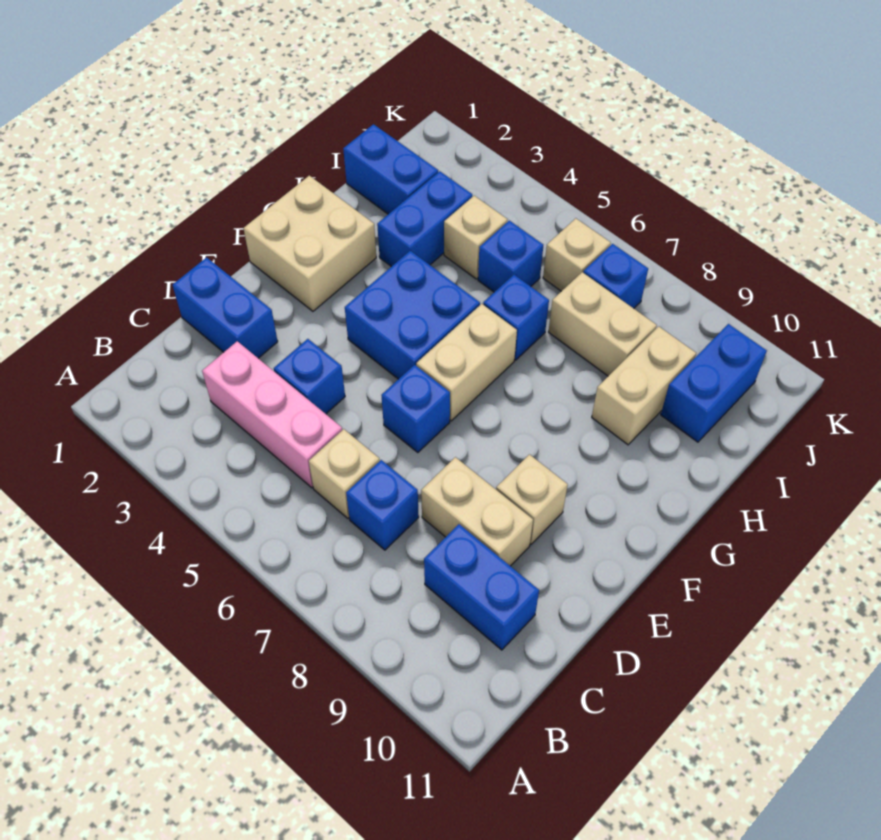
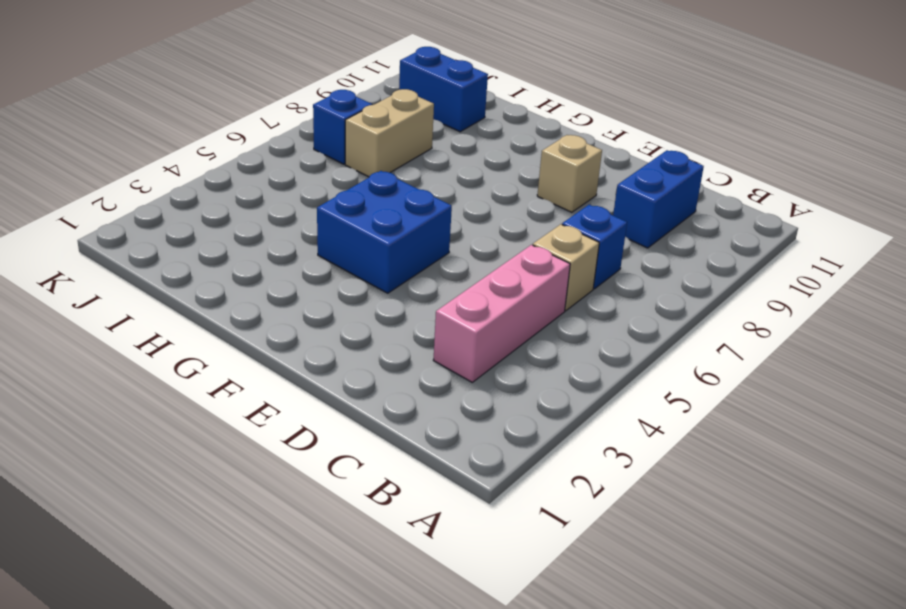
none -> blue brick D1:D2 level 1
none -> blue brick D4 level 1
none -> tan brick D8:D9 level 1

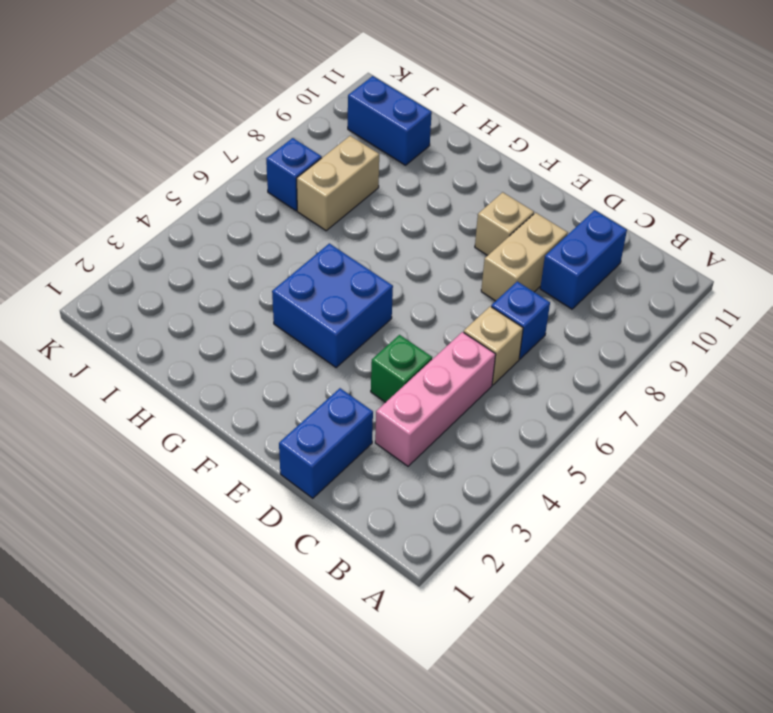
green brick D4 level 1 -> blue brick D4 level 1
none -> blue brick E6 level 1
none -> tan brick F1:G2 level 1
none -> tan brick F6:G6 level 1

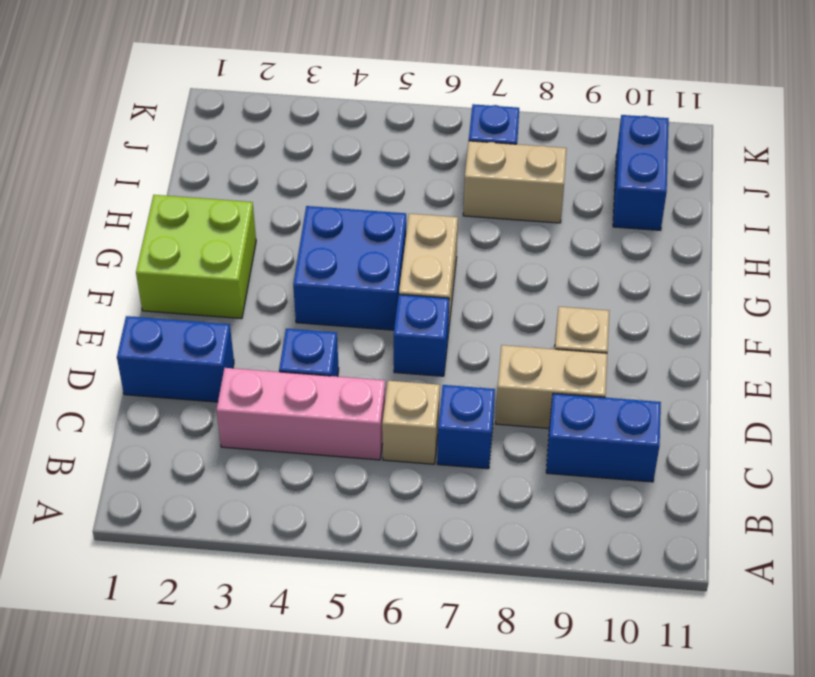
lime brick F1:G2 level 1 -> tan brick F1:G2 level 1
none -> blue brick H3:I3 level 1
none -> blue brick H6 level 1
none -> tan brick H9:I9 level 1

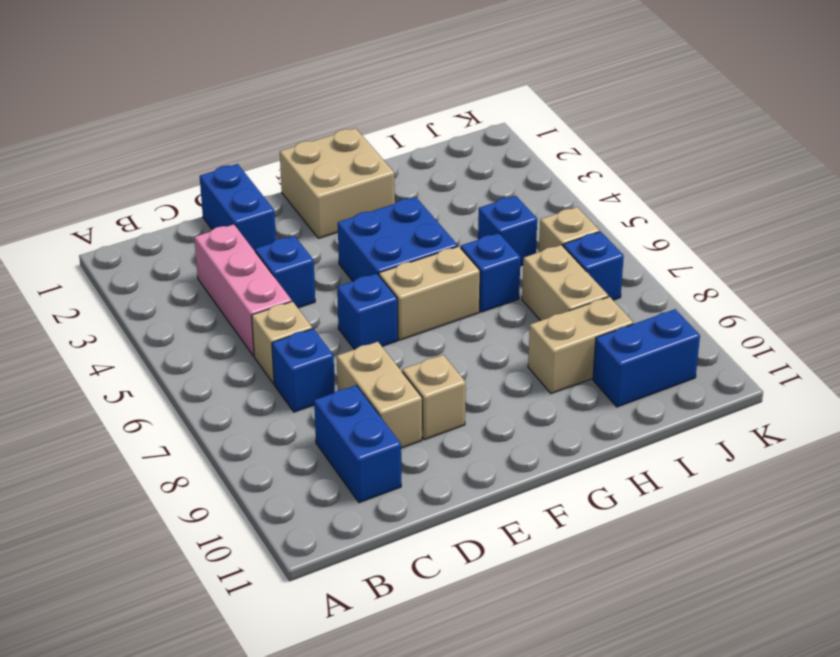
none -> blue brick H3:I3 level 1
none -> blue brick I1:I2 level 1
none -> tan brick I4 level 1

